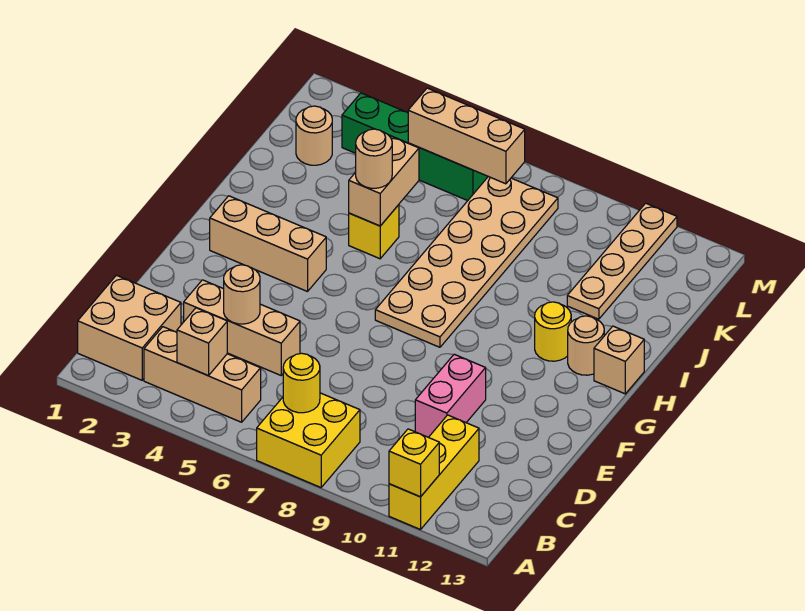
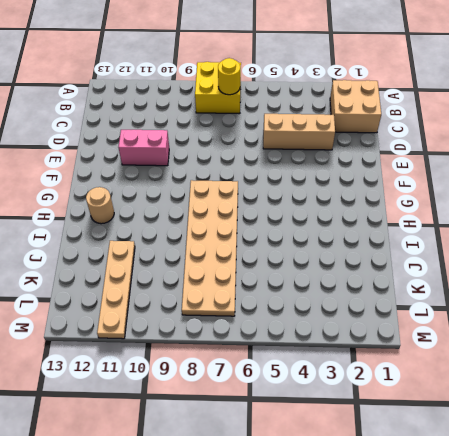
pink brick E10:E11 level 1 -> pink brick D10:E10 level 1
none -> yellow brick A11:C11 level 1
none -> tan brick B3:B5 level 1
none -> tan brick G2:G4 level 1

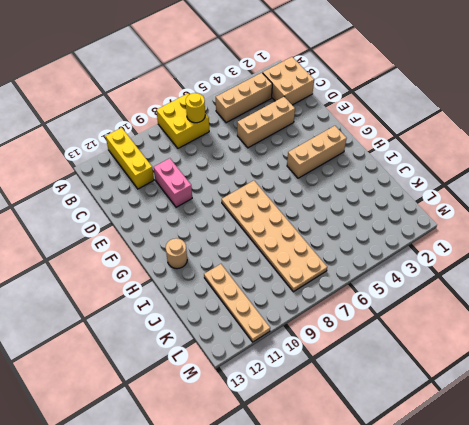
none -> yellow round brick H11 level 1
none -> tan brick H13 level 1
none -> yellow brick I5 level 1

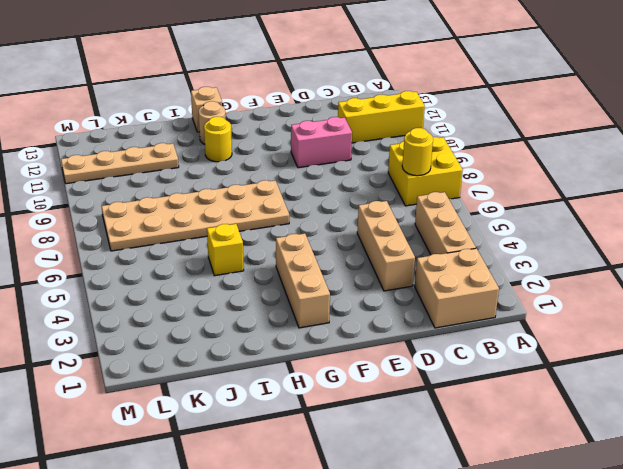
none -> tan round brick K2 level 1
none -> green brick L3:L6 level 1
none -> yellow brick A11 level 2

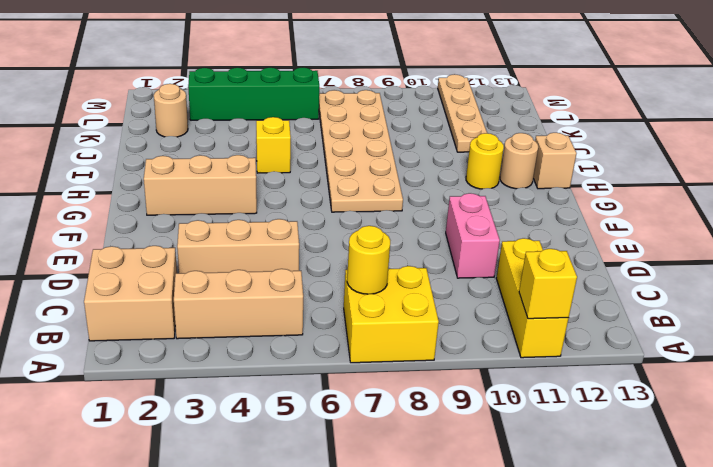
none -> tan brick B4 level 2
none -> tan round brick D4 level 2
none -> tan brick I5:J5 level 2

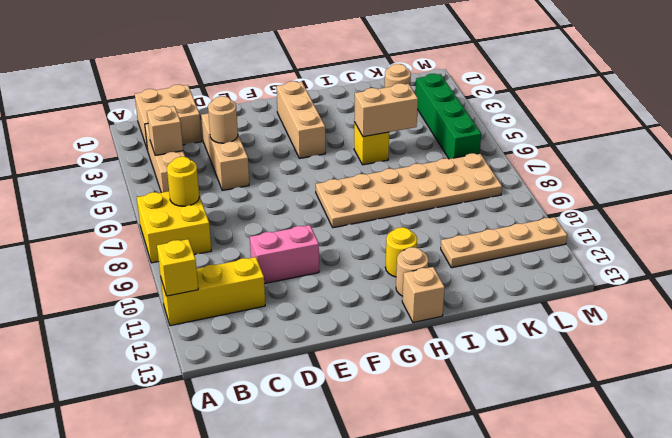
none -> tan brick L5:L7 level 2
none -> tan round brick I5 level 3

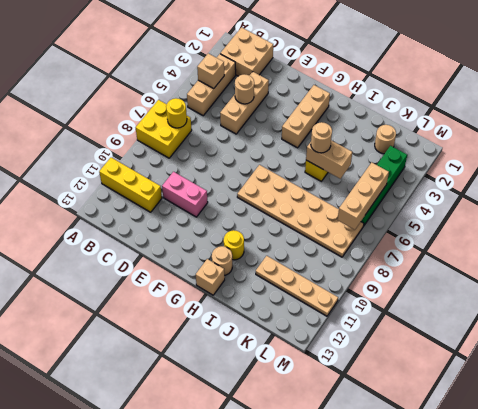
none -> yellow brick A11 level 2

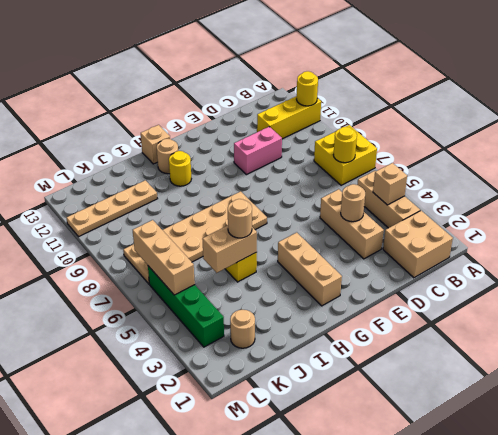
yellow round brick A11 level 2 -> yellow brick A11 level 2

